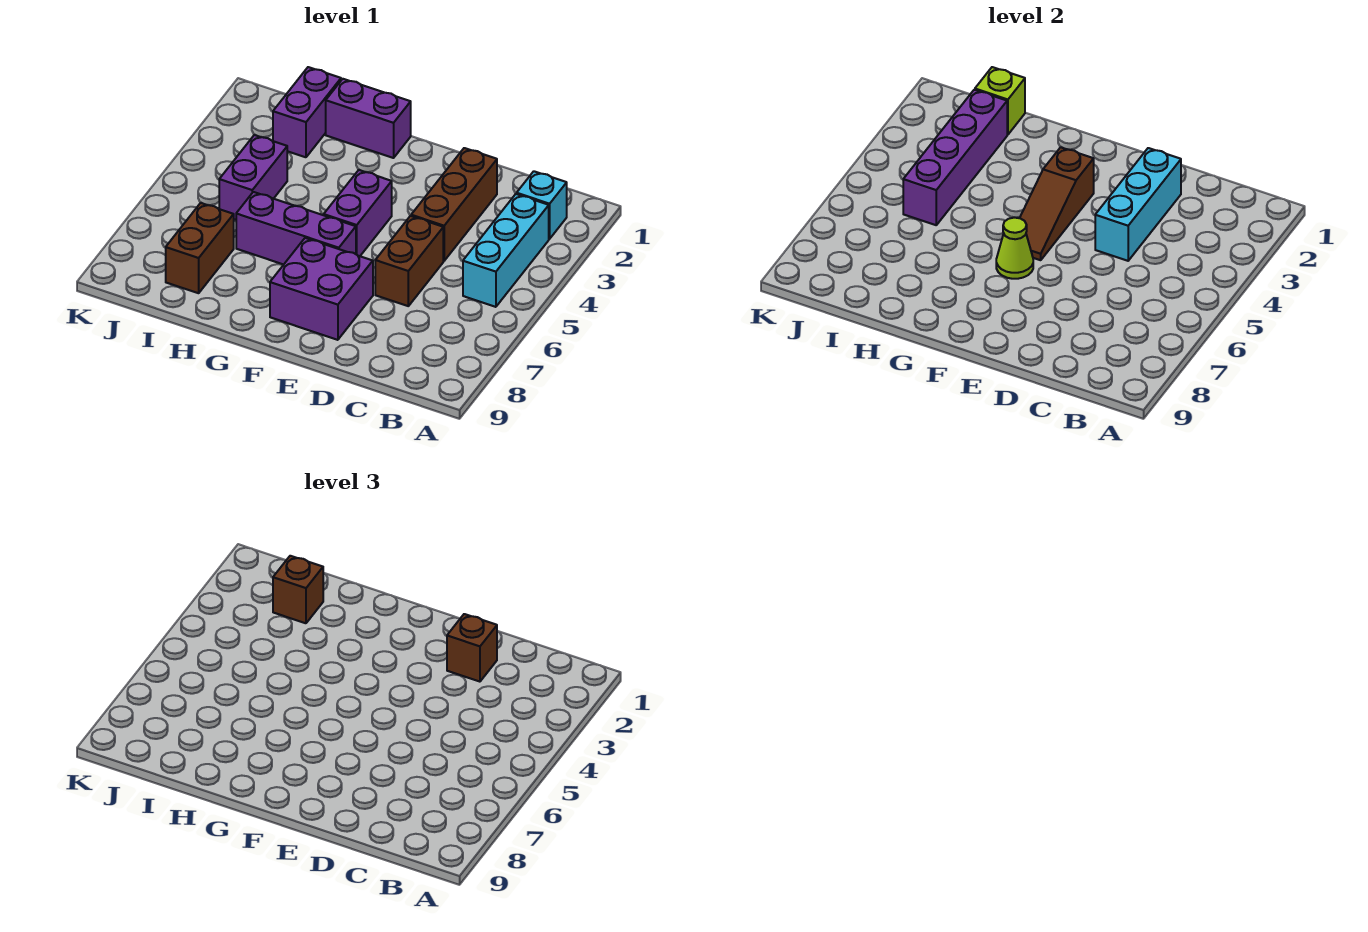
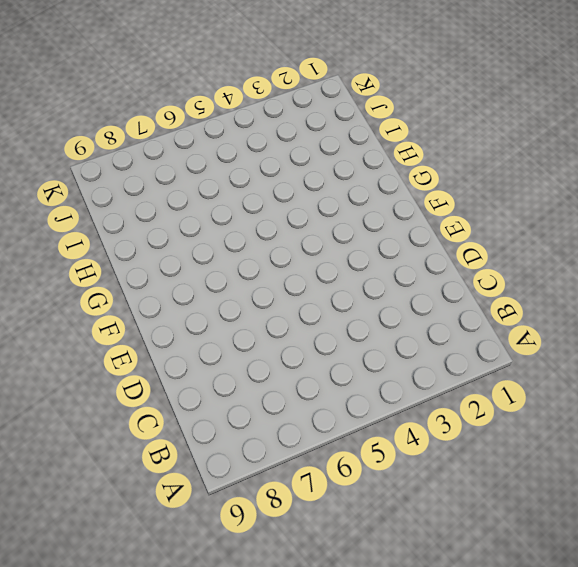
none -> cyan brick B2 level 1
none -> cyan brick B3:B5 level 1
none -> brown brick D2:D4 level 1

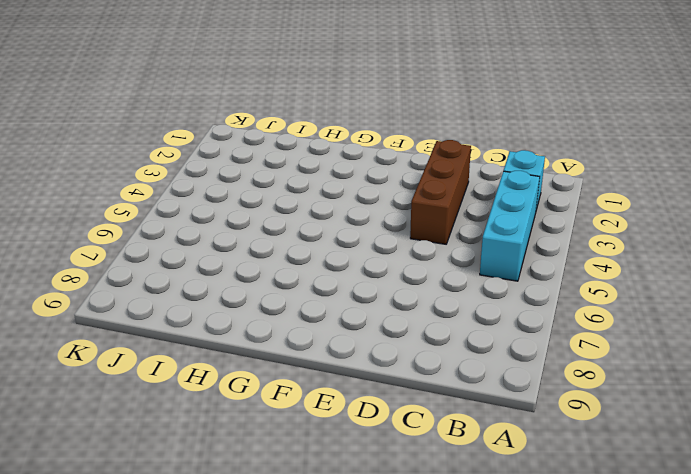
none -> brown brick D5:D6 level 1
none -> purple brick E7:F8 level 1
none -> purple brick F4:F5 level 1

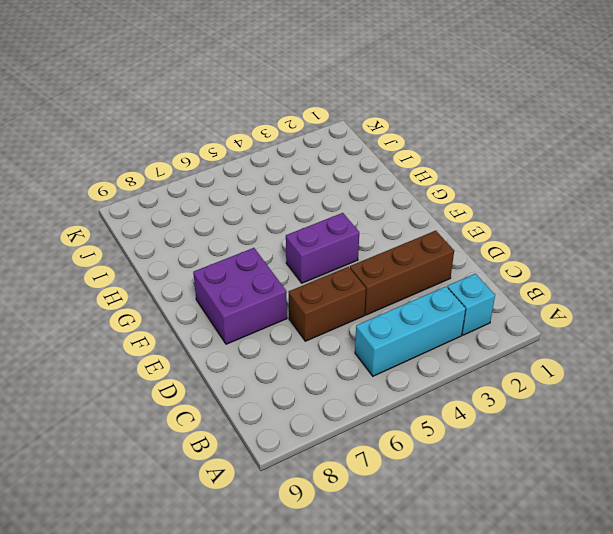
none -> purple brick F6:H6 level 1
none -> purple brick G1:H1 level 1
none -> purple brick I1:I2 level 1

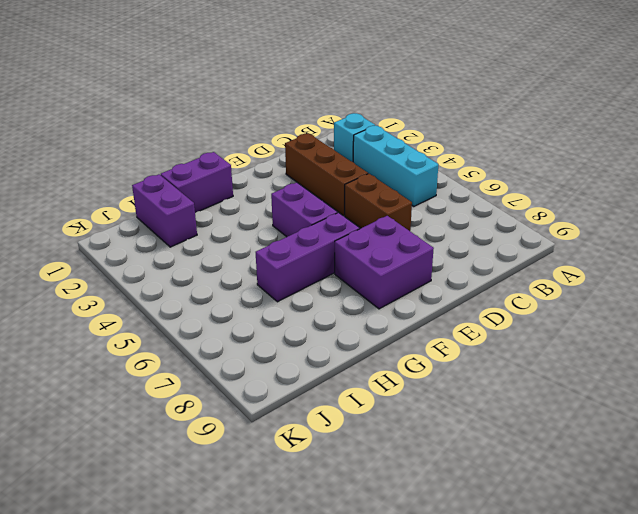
none -> purple brick I4:I5 level 1
none -> brown brick I7:I8 level 1
none -> cyan brick D2:D4 level 2

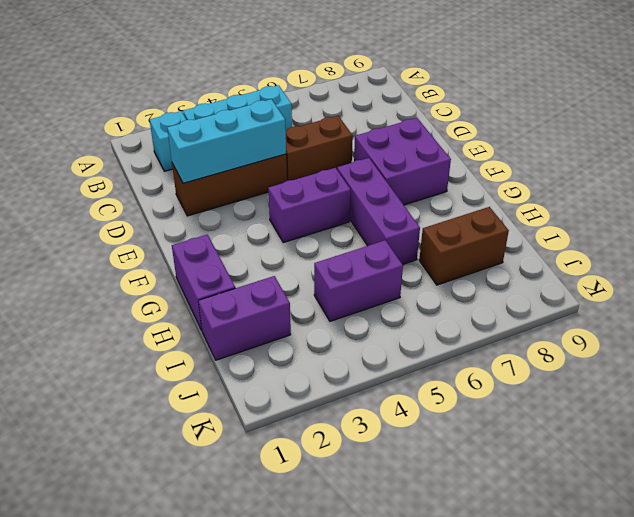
none -> brown slope F3:F5 level 2 top 3
none -> lime cone F6 level 2
none -> lime brick I1 level 2

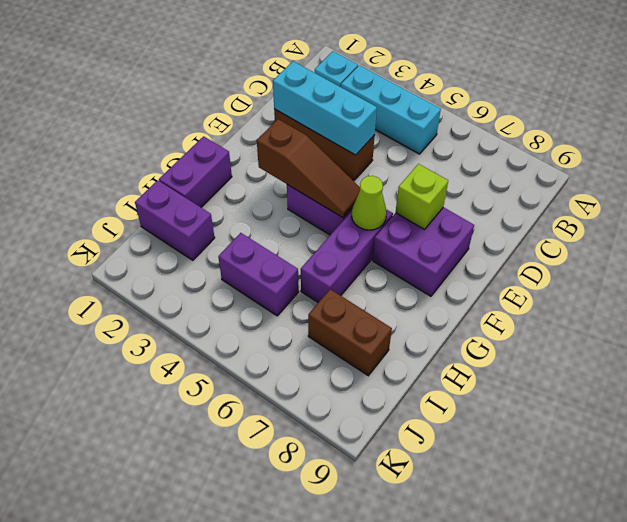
lime brick E7 level 2 -> lime brick I1 level 2
none -> brown brick D5:D6 level 1
none -> purple brick I2:I5 level 2
none -> brown brick D2 level 3

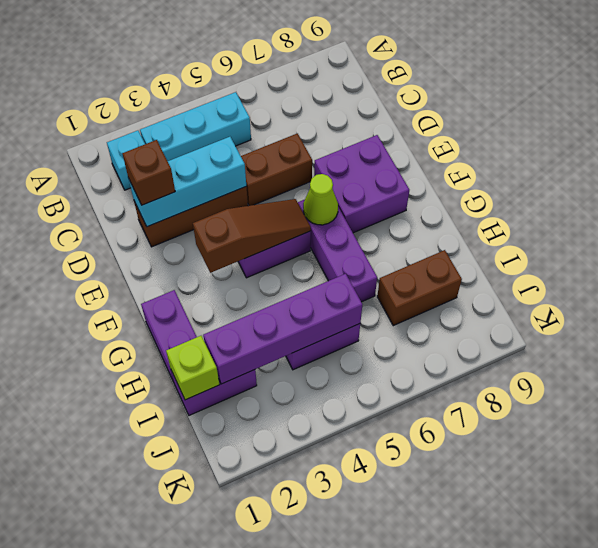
none -> brown brick I2 level 3

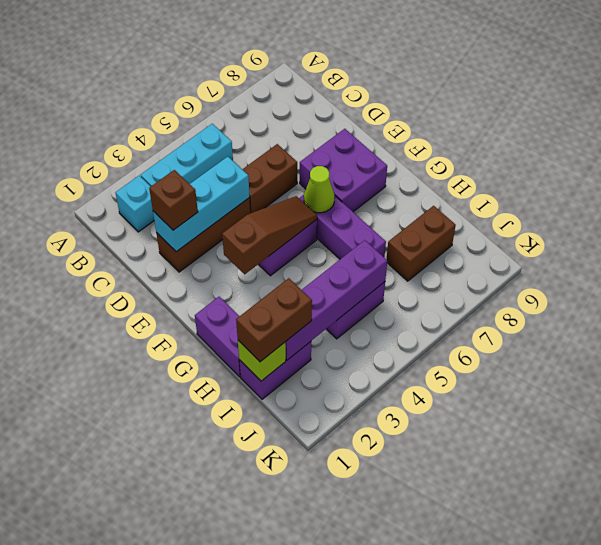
brown brick I1:I2 level 3 -> brown brick I2 level 3

